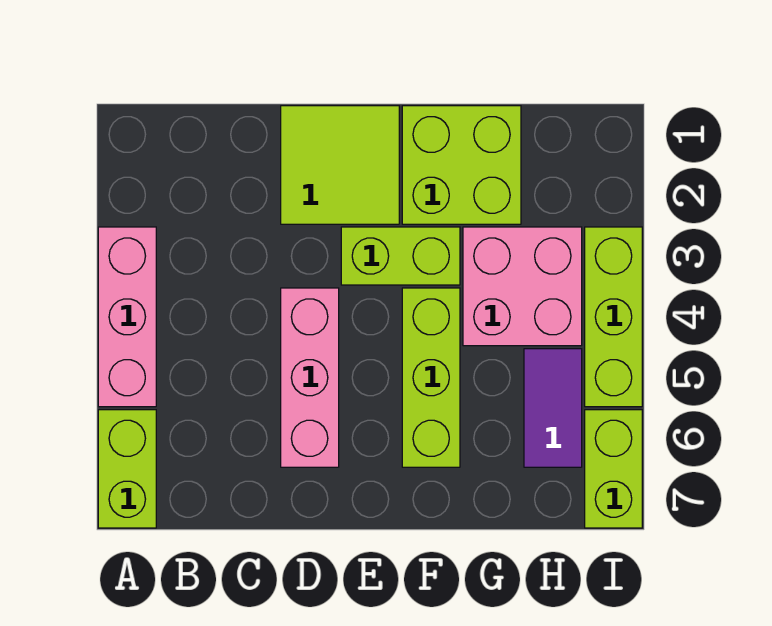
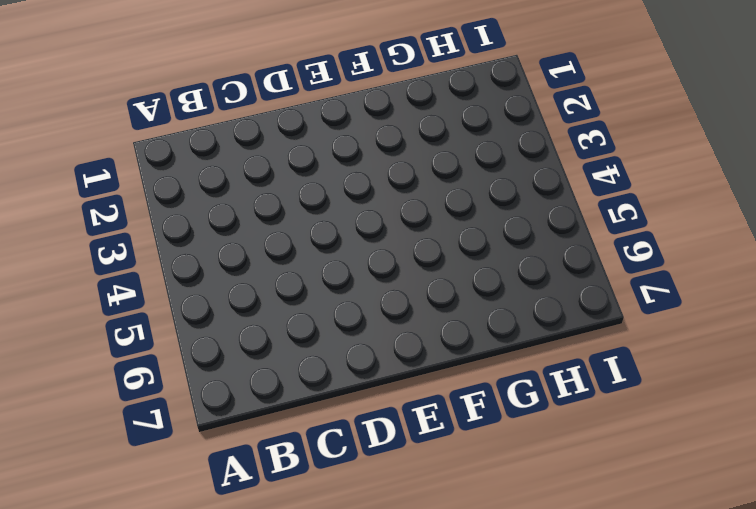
none -> pink brick A3:A5 level 1
none -> lime brick A6:A7 level 1

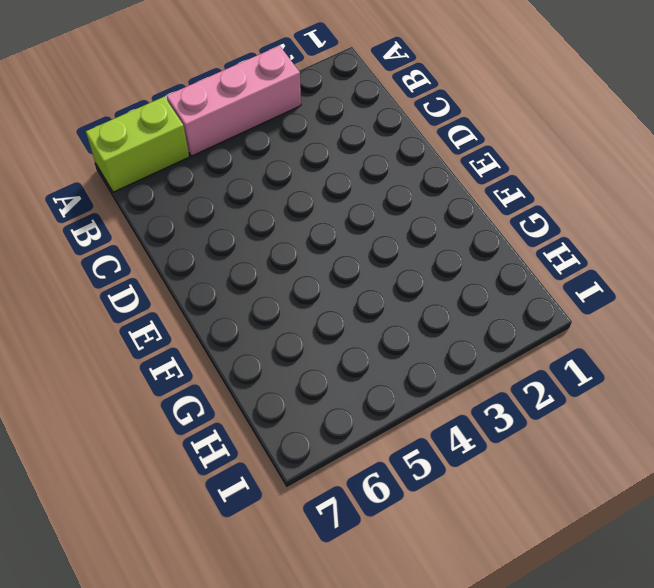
none -> lime tile D1:E2 level 1
none -> pink brick D4:D6 level 1

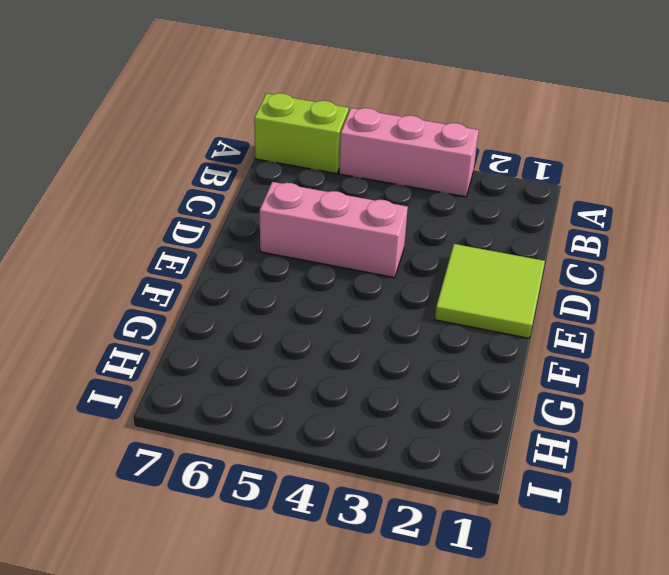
none -> lime brick E3:F3 level 1
none -> lime brick F1:G2 level 1

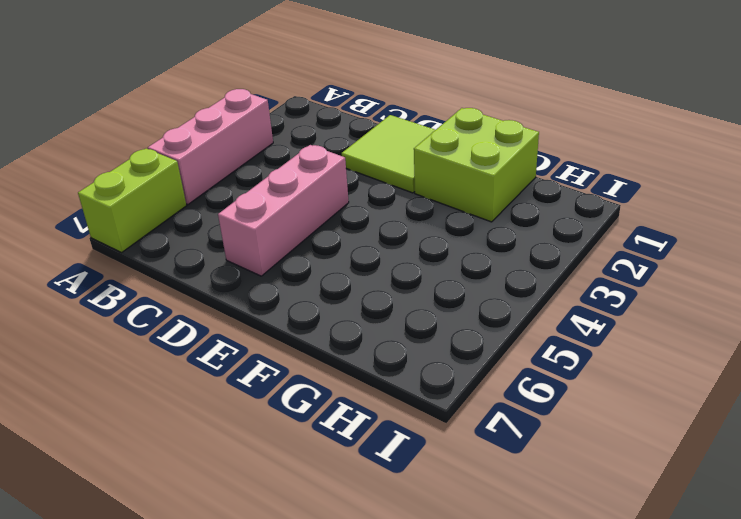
none -> lime brick E3:F3 level 1
none -> lime brick F4:F6 level 1

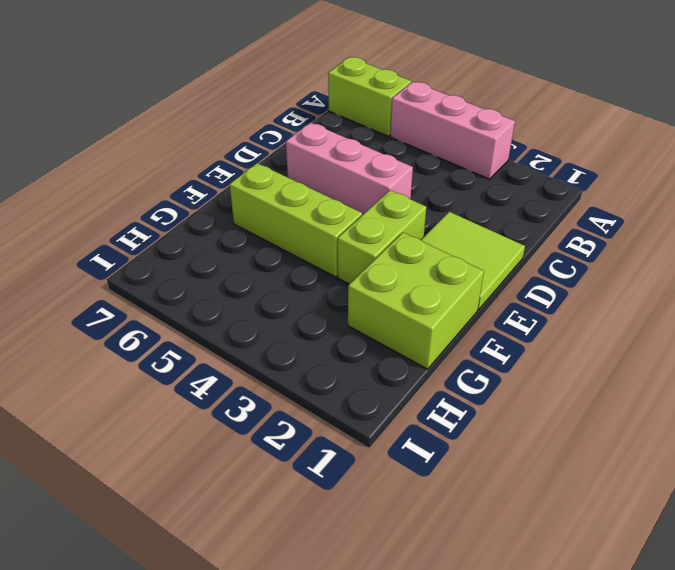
none -> pink brick G3:H4 level 1
none -> purple tile H5:H6 level 1

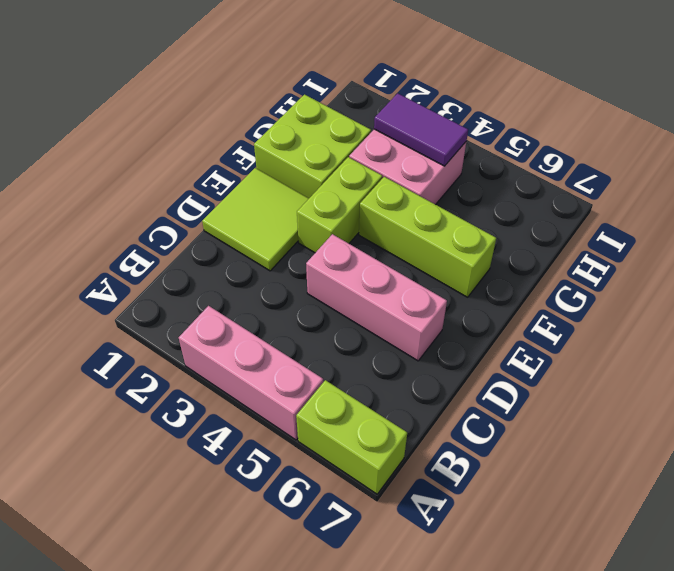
purple tile H3:H4 level 2 -> purple tile H5:H6 level 1
none -> lime brick I3:I5 level 1
none -> lime brick I6:I7 level 1

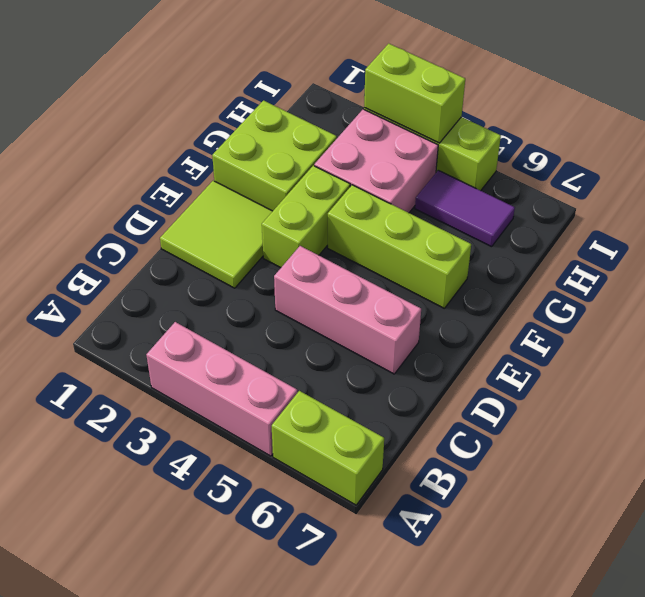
lime brick I3:I4 level 2 -> lime brick I6:I7 level 1

